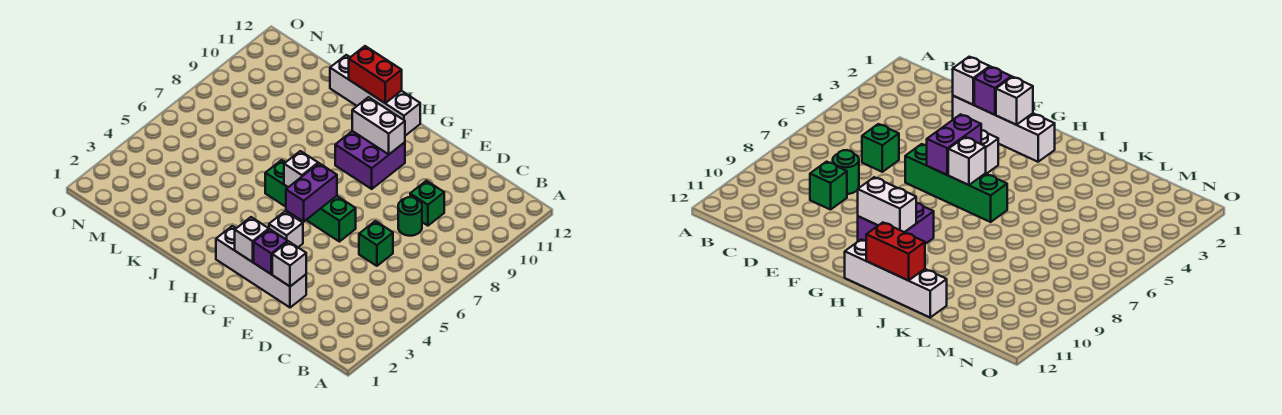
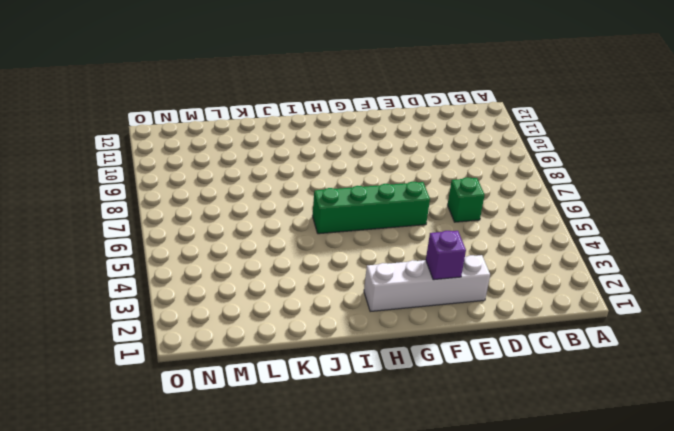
none -> green round brick D8 level 1
none -> green brick D9 level 1
none -> white brick G4 level 1

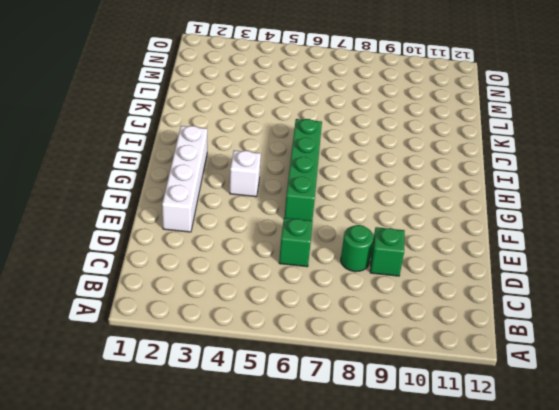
none -> purple brick G9:H10 level 1
none -> white brick H12:K12 level 1
none -> white brick E2 level 2

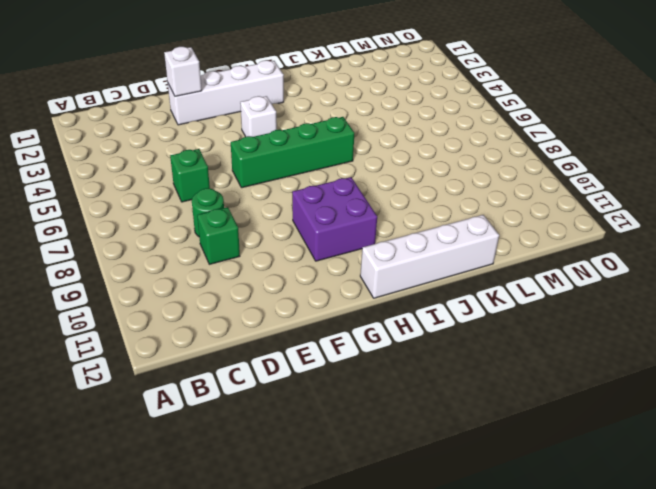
none -> purple brick F2 level 2
none -> white brick G2 level 2
none -> purple brick G5:G6 level 2

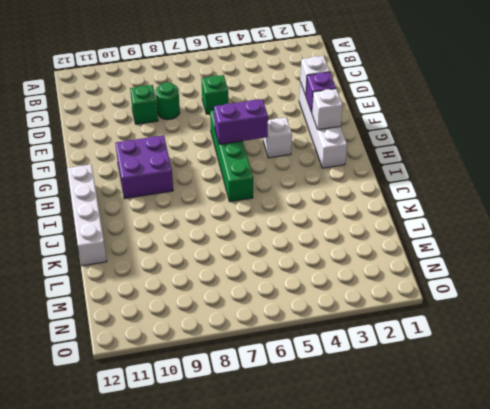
none -> white brick G10:H10 level 2
none -> white brick H6 level 2
none -> red brick I12:J12 level 2

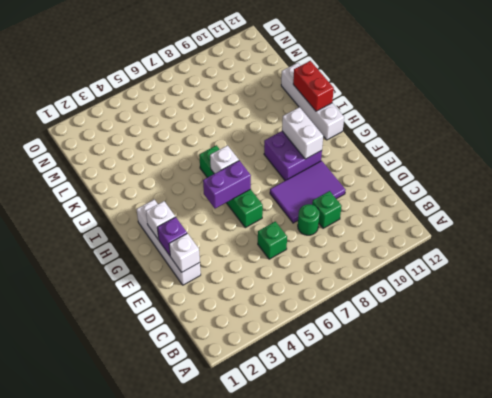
purple tile E8:F10 level 1 -> none
none -> white brick G4 level 1

